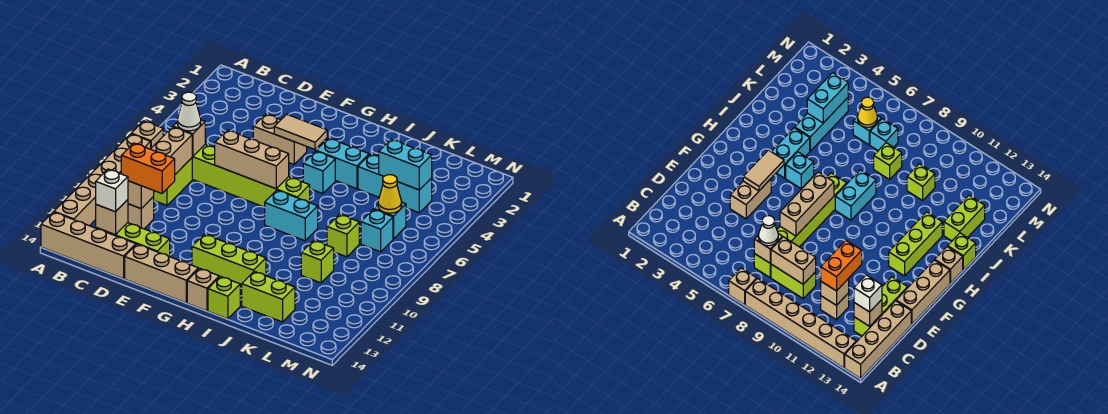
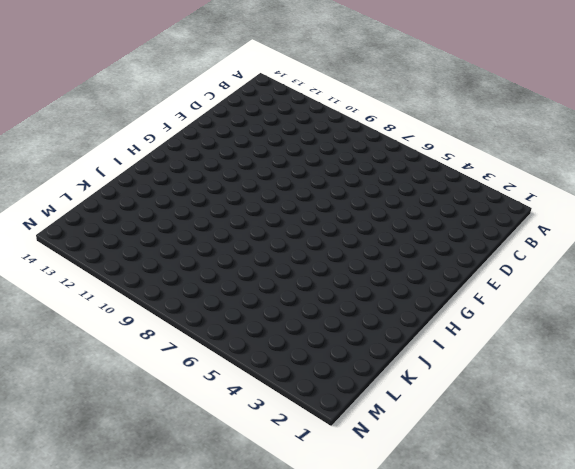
none -> tan brick A7 level 1
none -> tan brick A8:A13 level 1
none -> tan brick A14:D14 level 1
none -> lime brick C7:H7 level 1

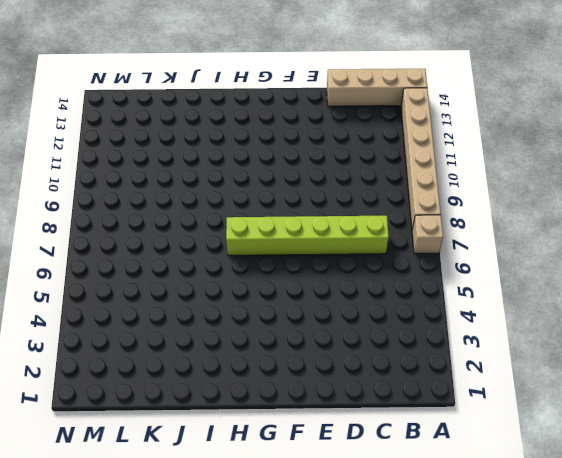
none -> lime brick C8:C9 level 1
none -> tan brick C11 level 1
none -> lime brick C13:E13 level 1
none -> tan brick E4:F4 level 1

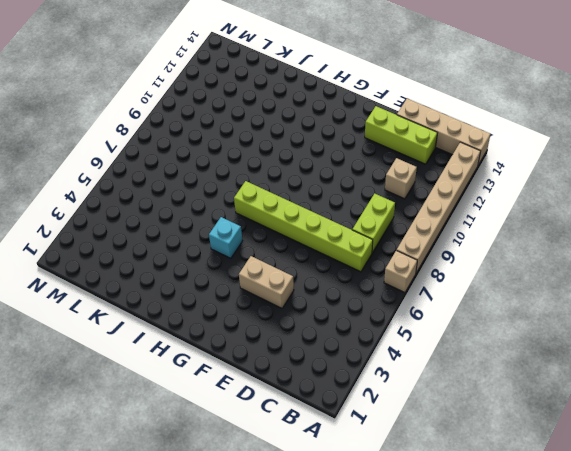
none -> tan brick E14:G14 level 1
none -> lime brick G12:I12 level 1
none -> cyan brick H4:I4 level 1
none -> cyan brick H8:I8 level 1

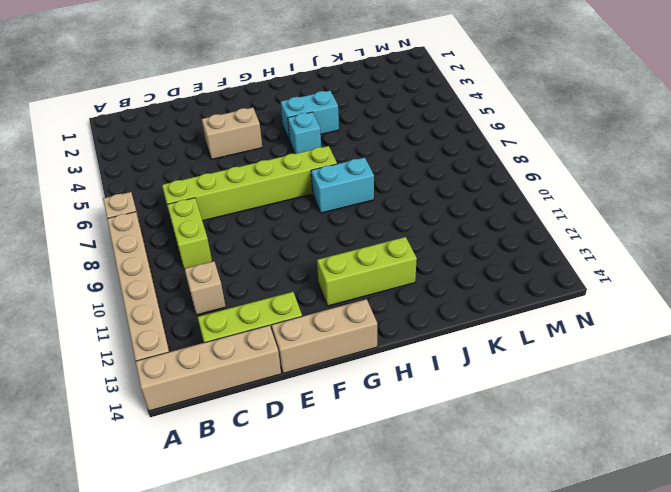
none -> tan brick H14 level 1
none -> lime brick I14 level 1
none -> cyan brick J4:L4 level 1
none -> lime brick J13:K13 level 1

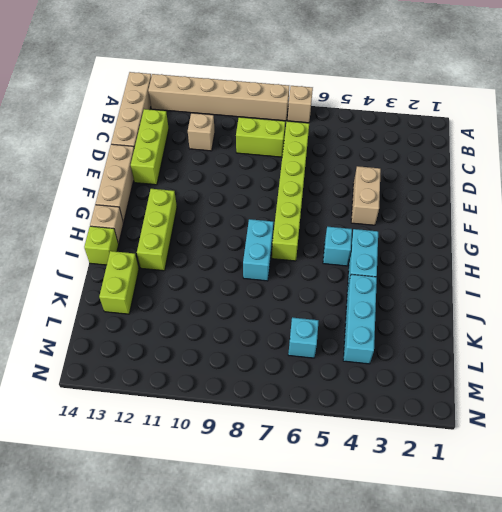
none -> lime brick K8 level 1
none -> lime brick K10 level 1
none -> cyan brick L7 level 1
none -> tan brick C7 level 2

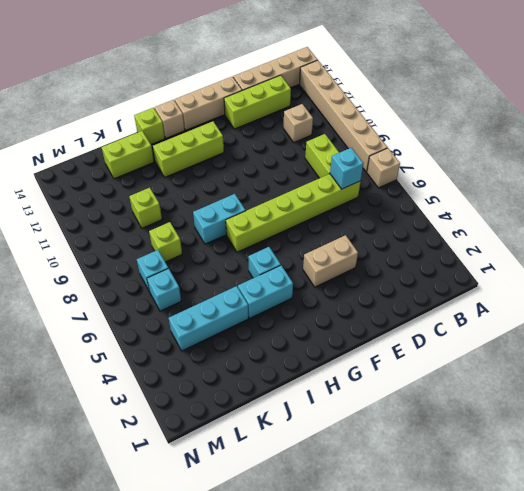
cyan brick C7 level 2 -> tan brick C7 level 2
none -> tan brick C8:C9 level 2
none -> tan brick C11 level 2
none -> tan brick C13 level 2
none -> tan brick E7:G7 level 2

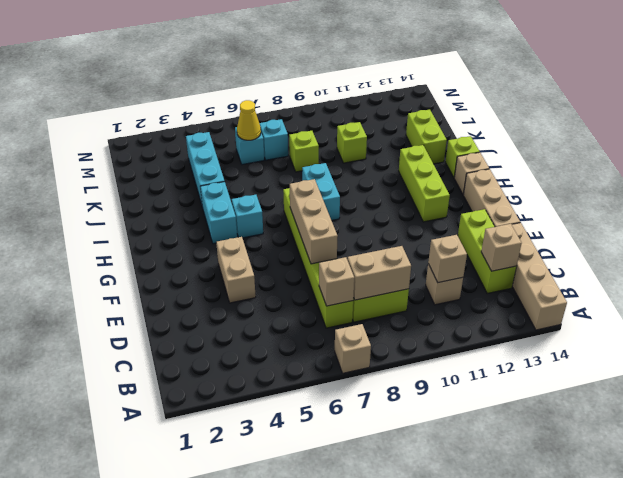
none -> tan brick A8:A13 level 1
none -> tan tile F4:G4 level 2
none -> cyan brick K4:L4 level 2
none -> white cone C7 level 3

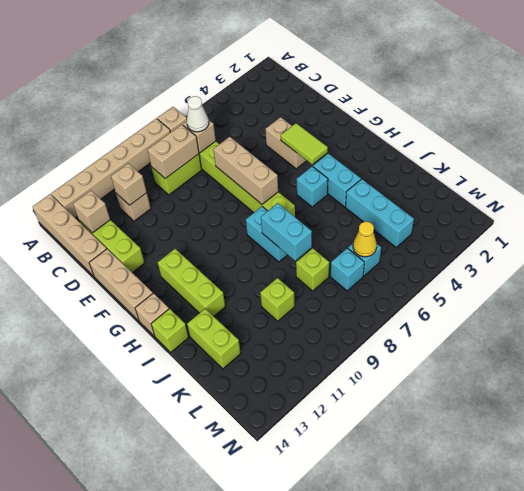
lime tile F4:G4 level 2 -> tan tile F4:G4 level 2
cyan brick I8:J8 level 2 -> cyan brick K4:L4 level 2
none -> orange brick C11:D11 level 3
none -> white brick C13 level 3

